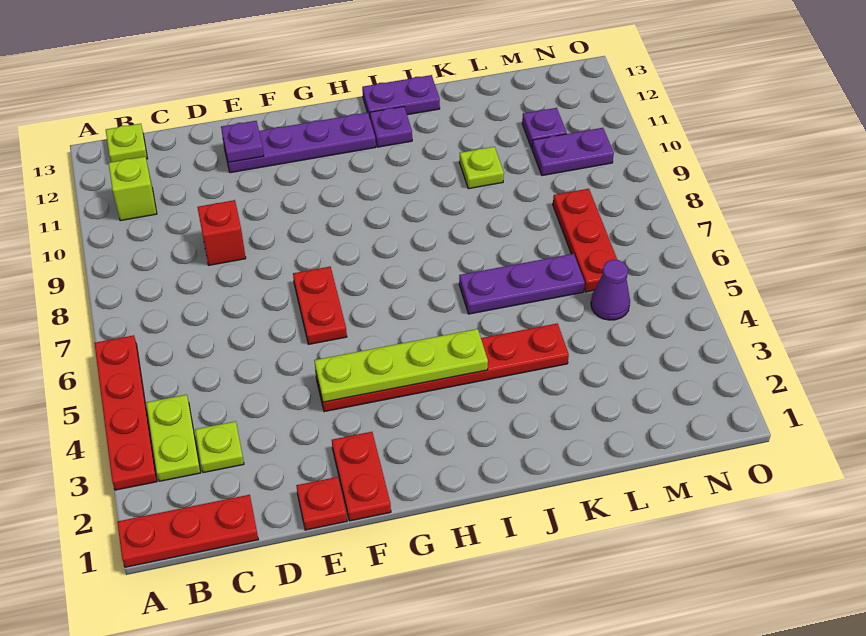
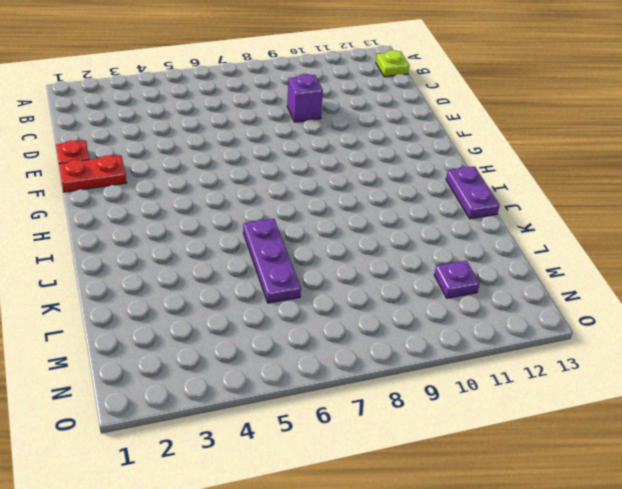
purple brick D9 level 1 -> red brick D9 level 1
none -> red plate A1:C1 level 1
none -> red plate A3:A6 level 1
none -> lime plate B3:B4 level 1

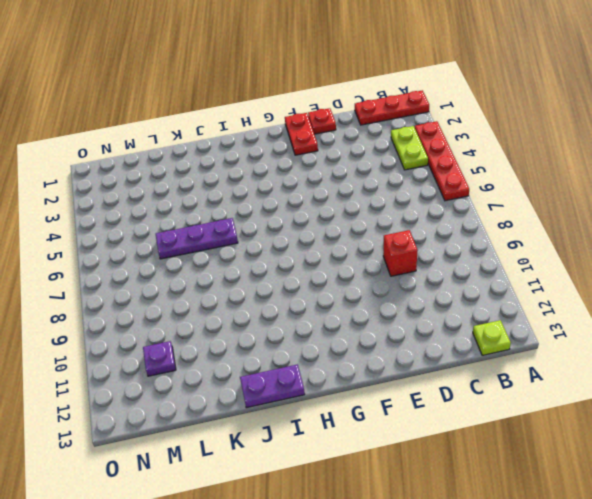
none -> lime brick B11 level 1
none -> lime plate C3 level 1
none -> purple plate E12:H12 level 1

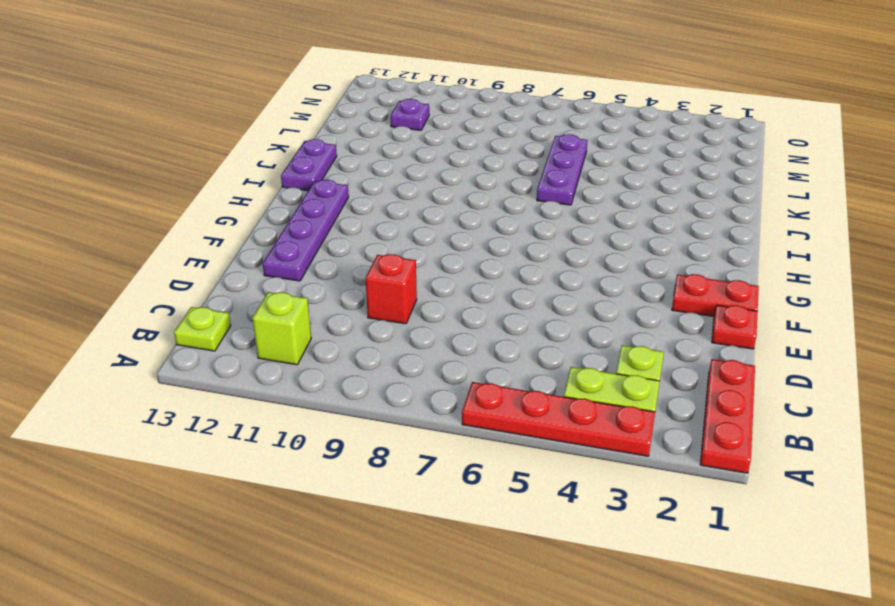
none -> red plate F4:K4 level 1
none -> red plate F6:F7 level 1
none -> purple plate I12 level 1

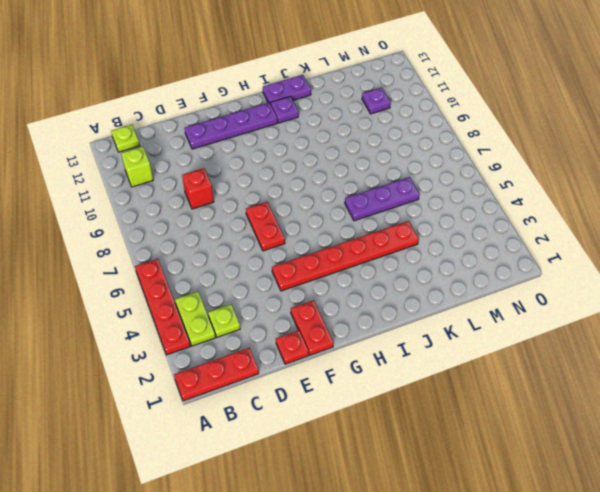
none -> lime plate K10 level 1
none -> purple cone M5 level 1
none -> red plate M6:M8 level 1

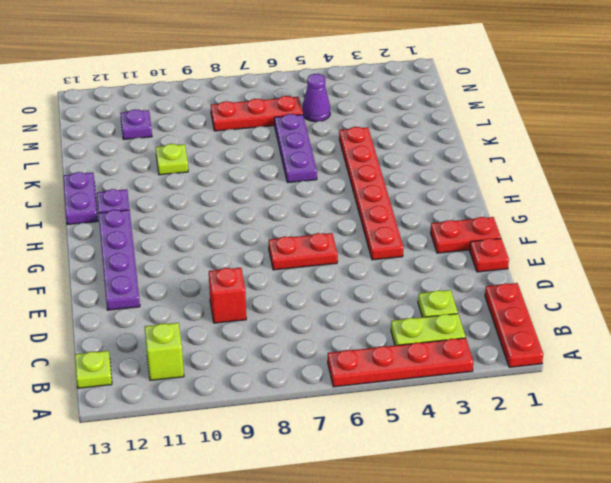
none -> purple plate M10:N10 level 1
none -> purple plate E12 level 2
none -> lime plate F4:I4 level 2

